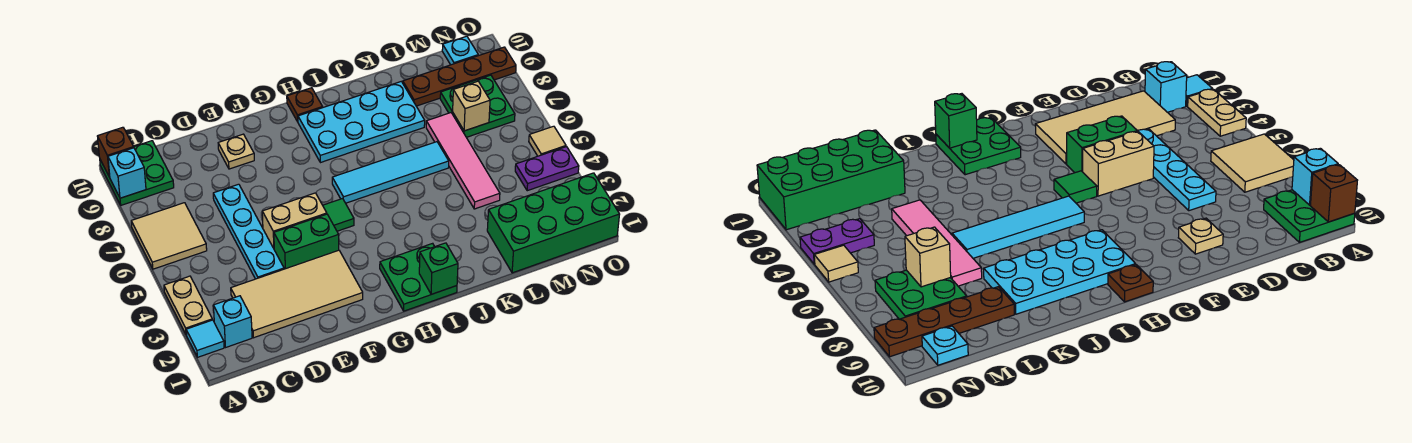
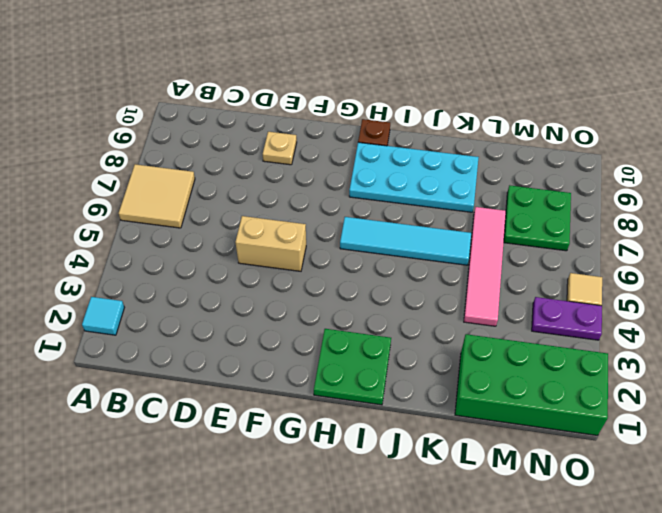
none -> tan plate A3:A4 level 1
none -> green plate A9:B10 level 1
none -> cyan brick B2 level 1

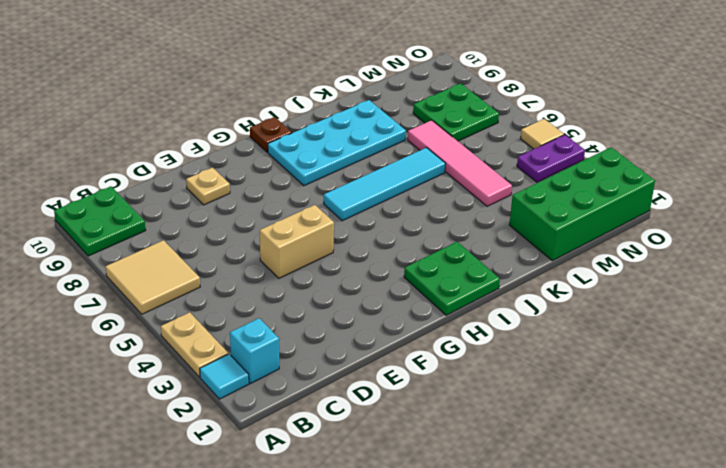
none -> tan tile C2:F3 level 1
none -> cyan plate D4:D7 level 1
none -> green brick E4:F4 level 1

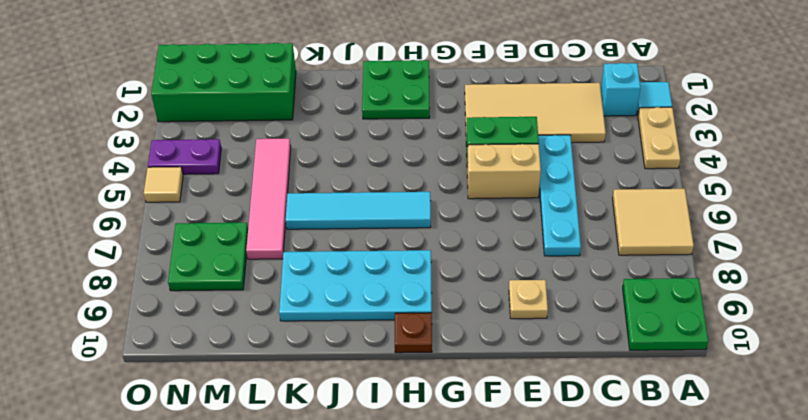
none -> green tile G5 level 1
none -> brown plate L9:O9 level 1
none -> cyan plate N10 level 1

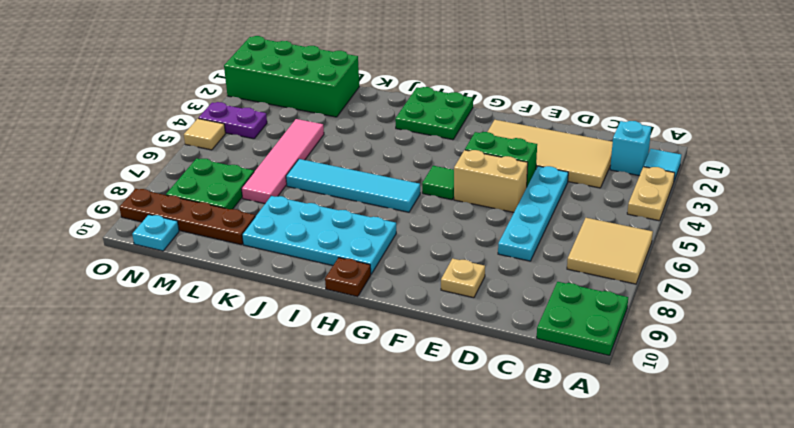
none -> cyan brick A9 level 2
none -> brown brick A10 level 2
none -> green brick I1 level 2

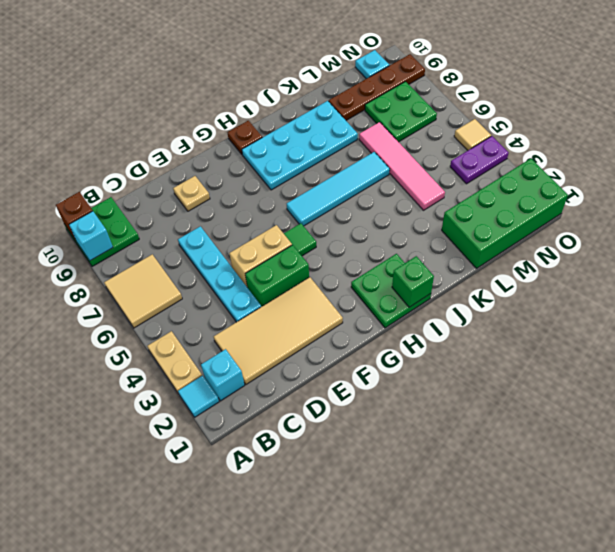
none -> tan brick M7 level 2

